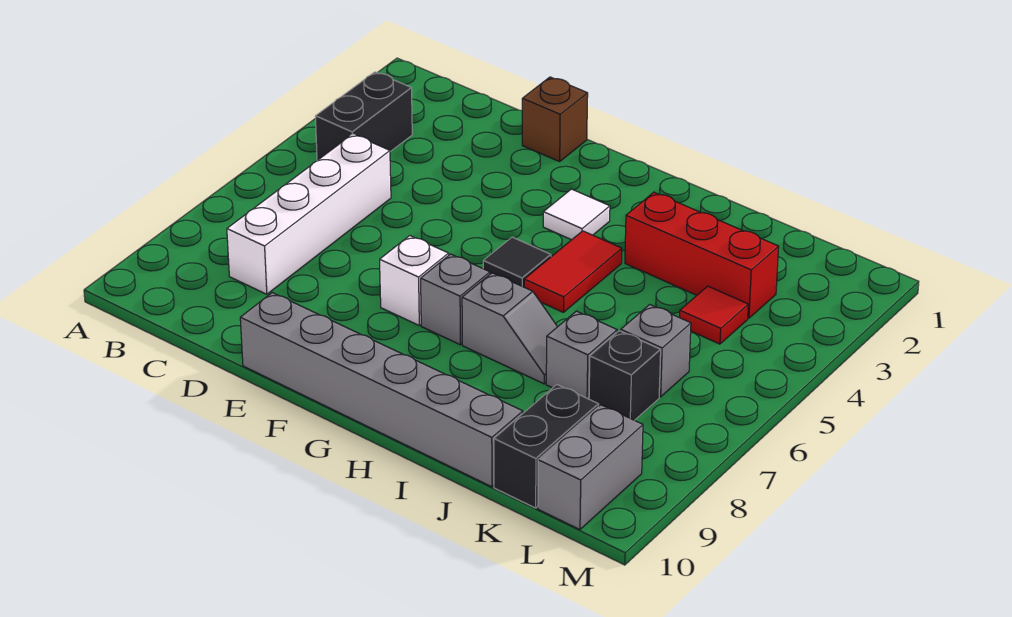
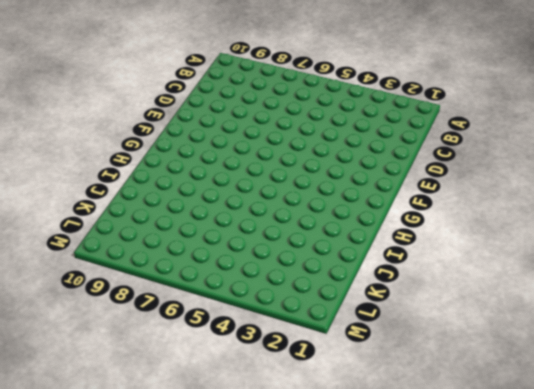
none -> black brick B3:B4 level 1
none -> white brick C5:C8 level 1
none -> brown brick E1 level 1

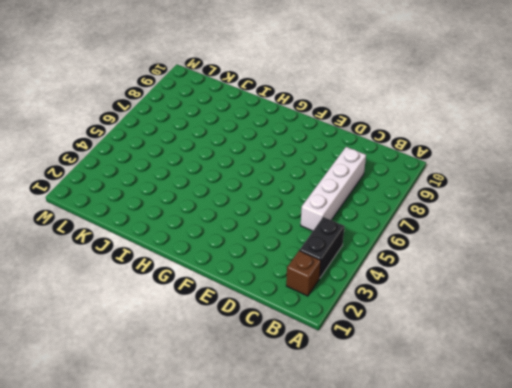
brown brick B2 level 1 -> brown brick E1 level 1
none -> grey brick E10:J10 level 1
none -> white brick F7 level 1
none -> white tile G3 level 1

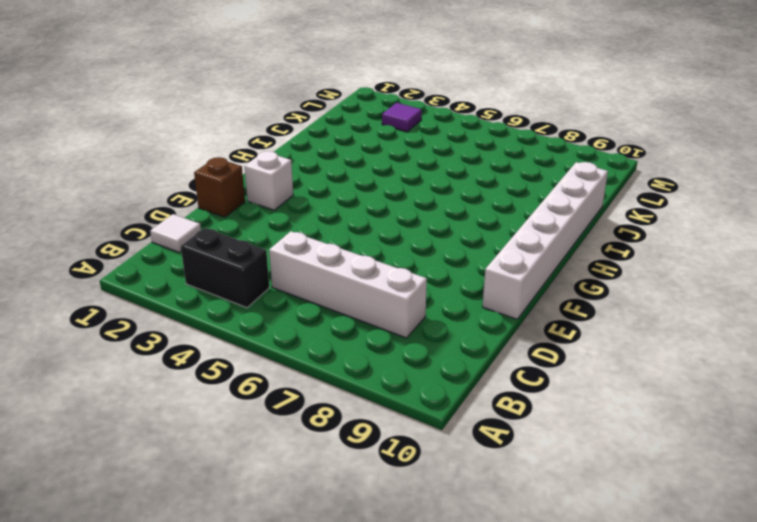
white tile C1 level 1 -> white tile G3 level 1
white brick E10:J10 level 1 -> grey brick E10:J10 level 1
white brick F2 level 1 -> white brick F7 level 1
purple tile L3 level 1 -> none
none -> black tile G5 level 1
none -> grey brick G7 level 1
none -> red tile H4:H5 level 1

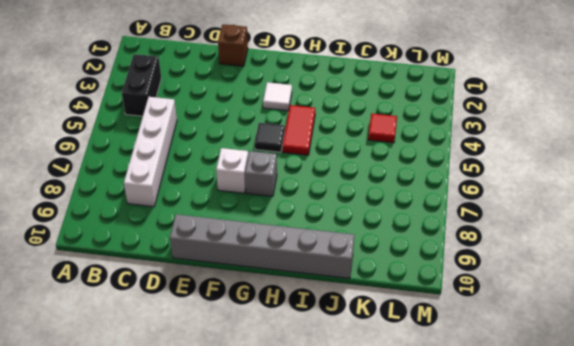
none -> grey slope H7:I7 level 1 top H
none -> red brick I3:K3 level 1
none -> grey brick J7 level 1

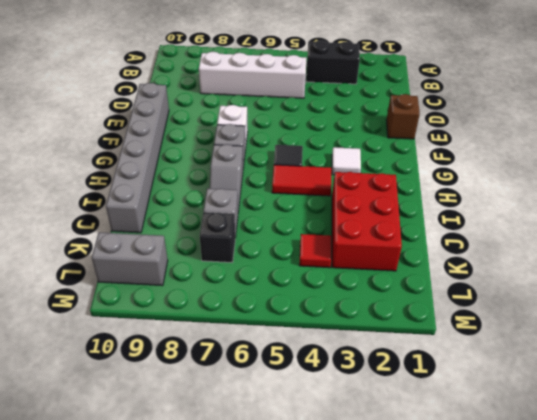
red brick I2:K3 level 1 -> red brick I3:K3 level 1
none -> grey brick K6 level 1
none -> black brick K9:K10 level 1

